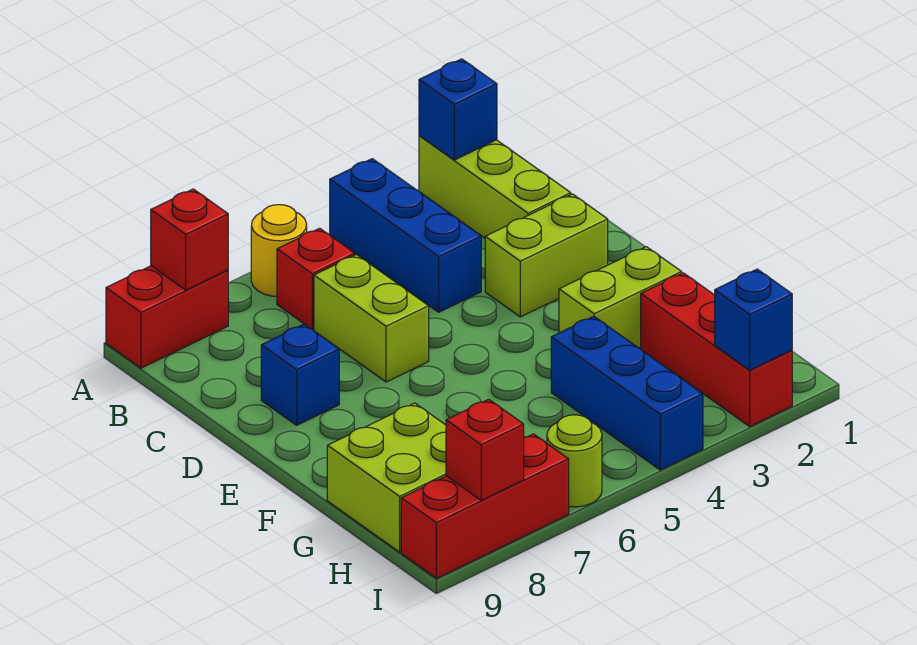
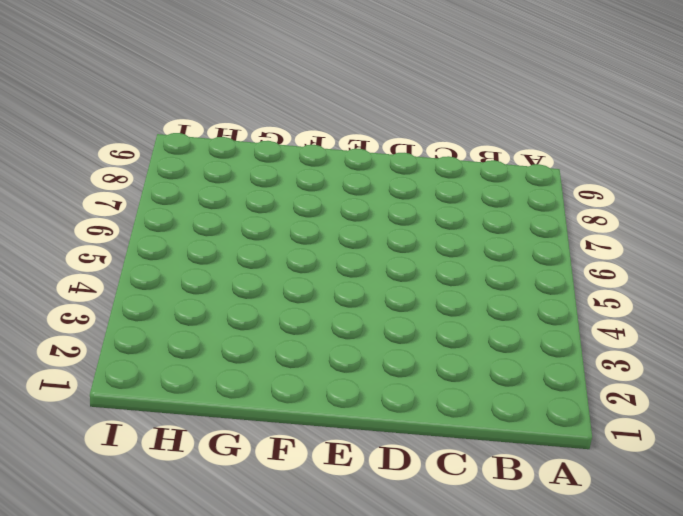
none -> lime brick A2:C2 level 1
none -> blue brick A4:C4 level 1
none -> yellow round brick A6 level 1

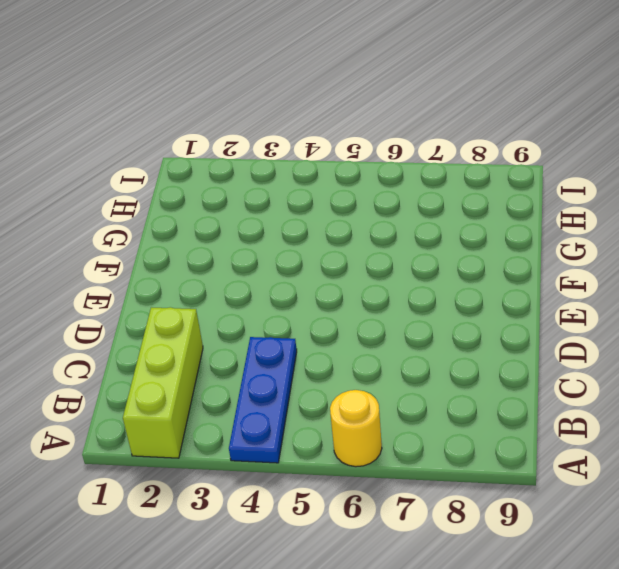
blue plate A4:C4 level 1 -> blue brick A4:C4 level 1
none -> red brick A8:A9 level 1
none -> red brick B6 level 1
none -> lime brick C6:D6 level 1

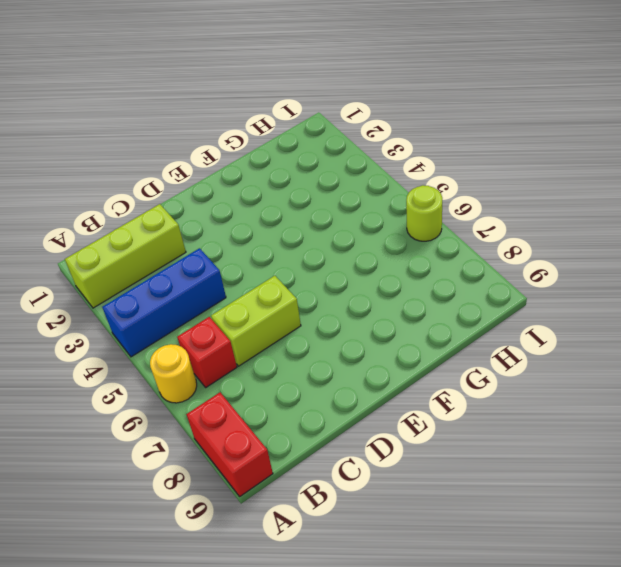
none -> lime brick D2:D3 level 1
none -> blue brick D8 level 1
none -> lime brick F2:F3 level 1

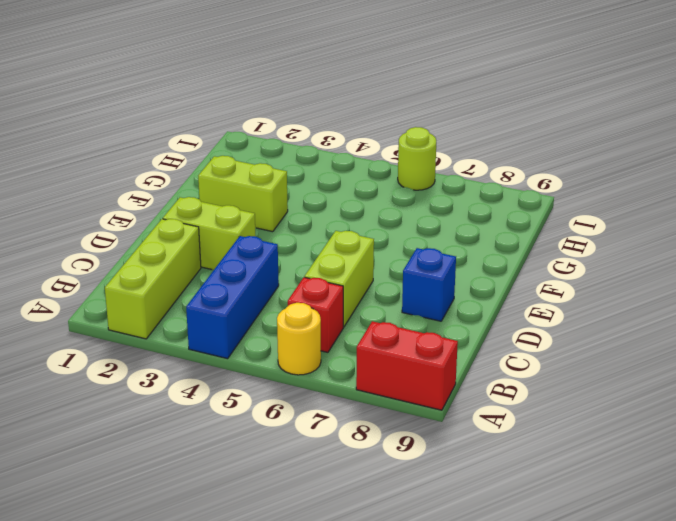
none -> red brick G2:I2 level 1
none -> blue brick G4:I4 level 1
none -> lime brick G8:H9 level 1

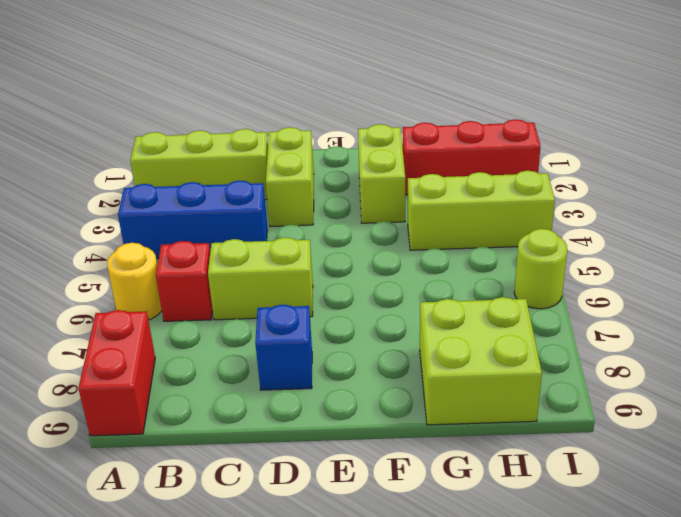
lime brick G4:I4 level 1 -> blue brick G4:I4 level 1
none -> red brick I7:I9 level 1
none -> blue brick A2 level 2
none -> red brick A8 level 2

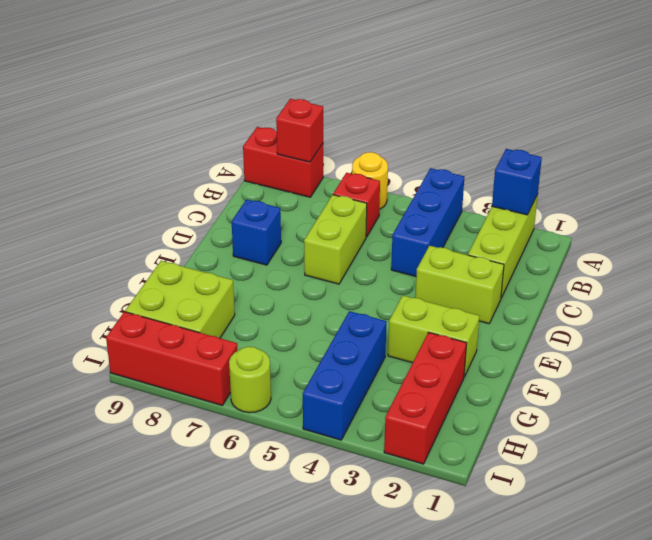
none -> blue brick I2 level 2
none -> red brick I8 level 2

